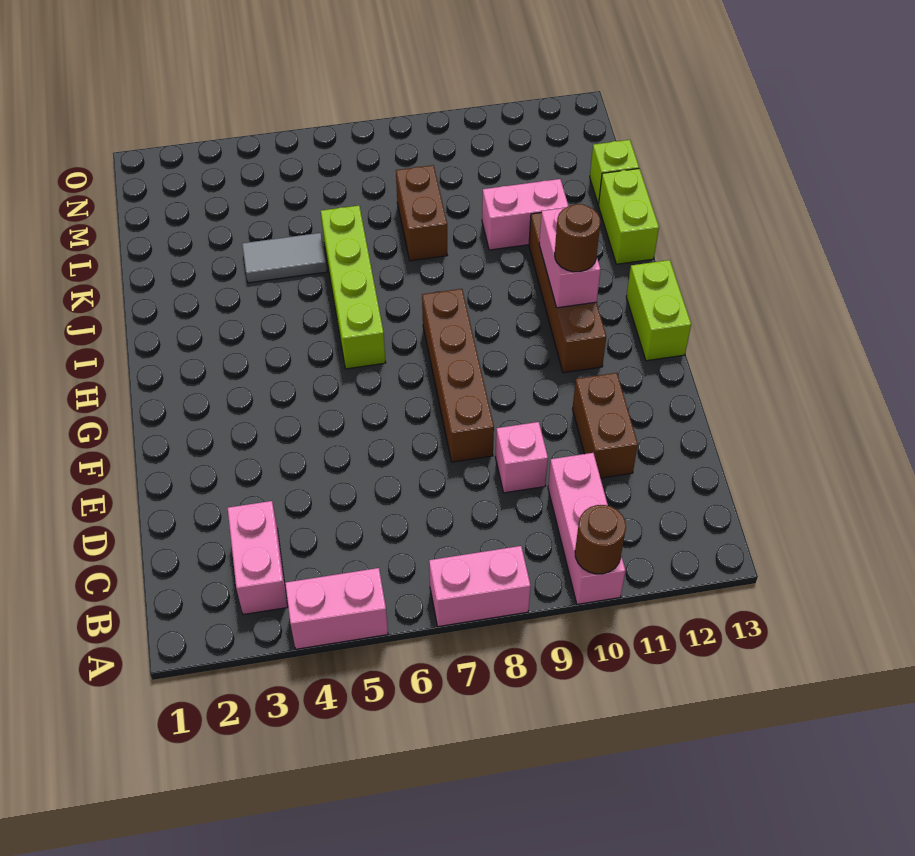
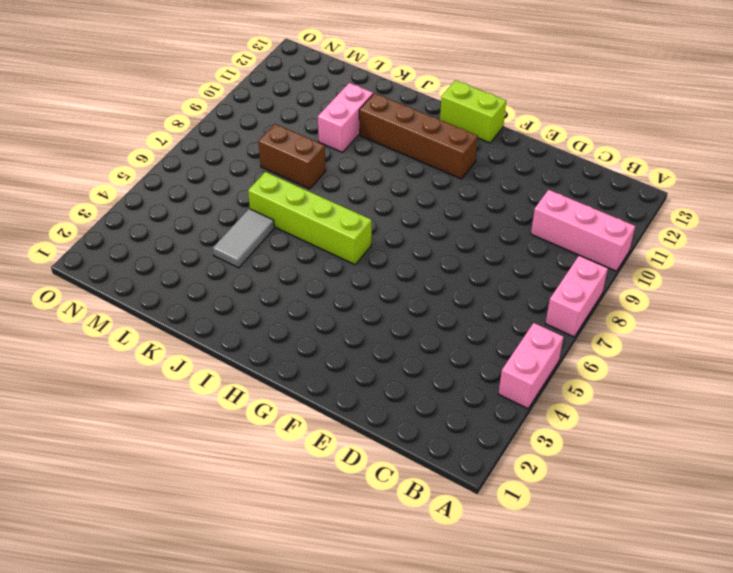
none -> pink brick B3:C3 level 1
none -> pink brick D9 level 1
none -> brown brick D11:E11 level 1

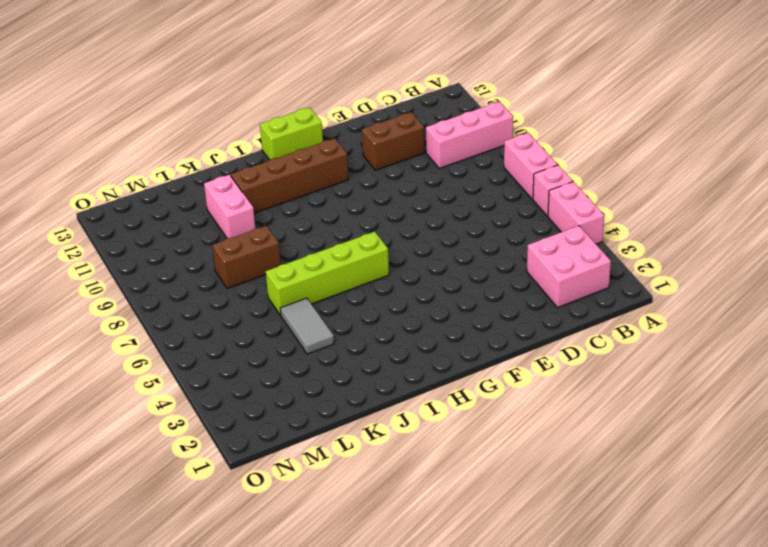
pink brick A6 level 1 -> pink brick D9 level 1
pink brick B2:C3 level 1 -> pink brick B3:C3 level 1
none -> brown brick E8:H8 level 1
none -> lime brick J13:K13 level 1
none -> lime brick L13 level 1

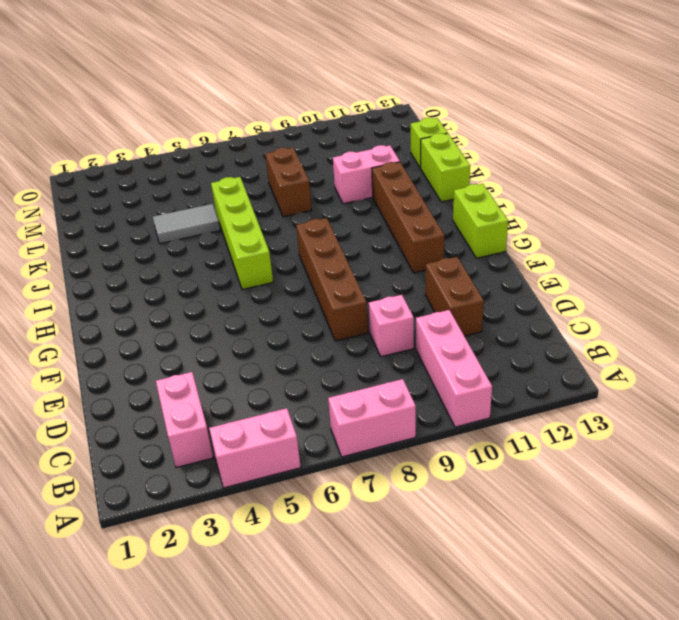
none -> brown round brick A10 level 2
none -> pink brick H11:I11 level 2
none -> brown round brick H11 level 3

